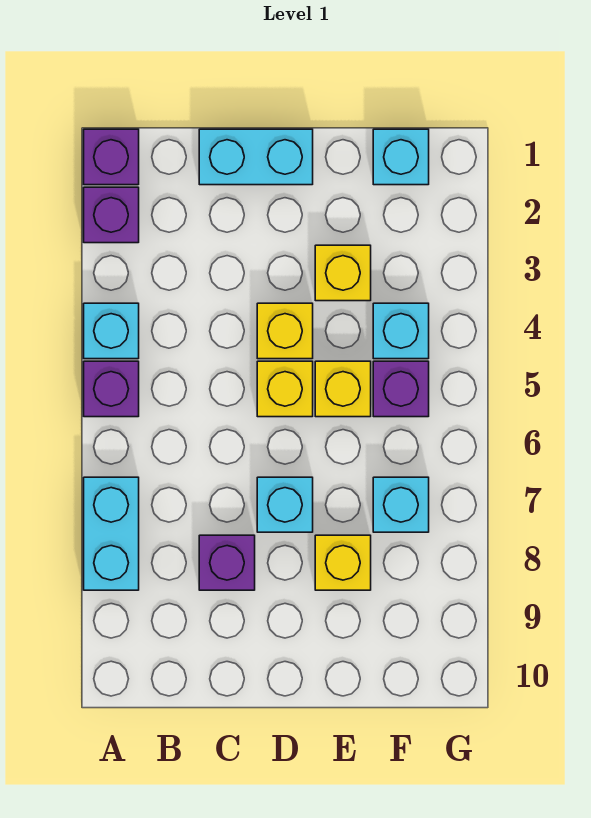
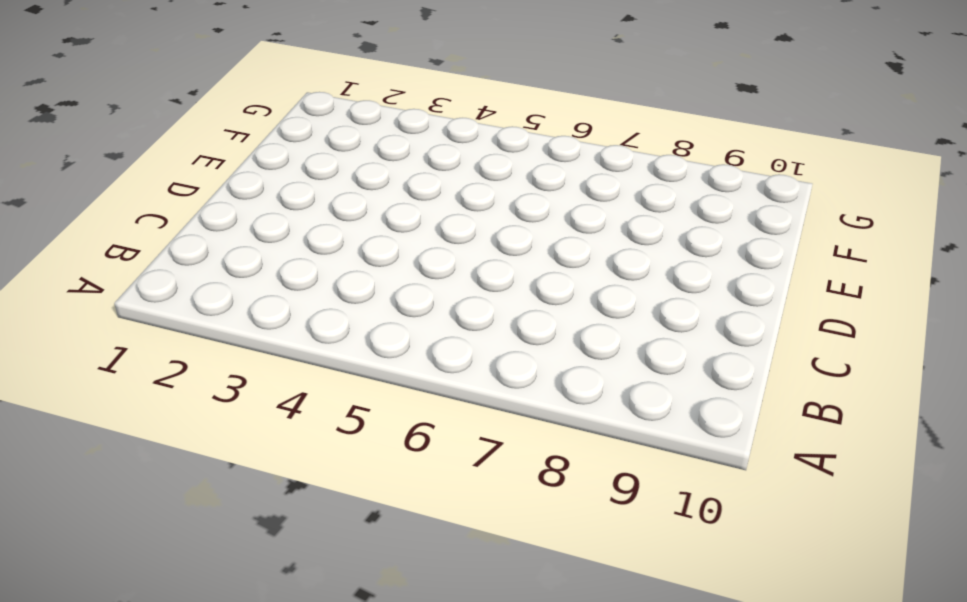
none -> purple brick A1 level 1
none -> purple brick A2 level 1
none -> cyan brick A4 level 1

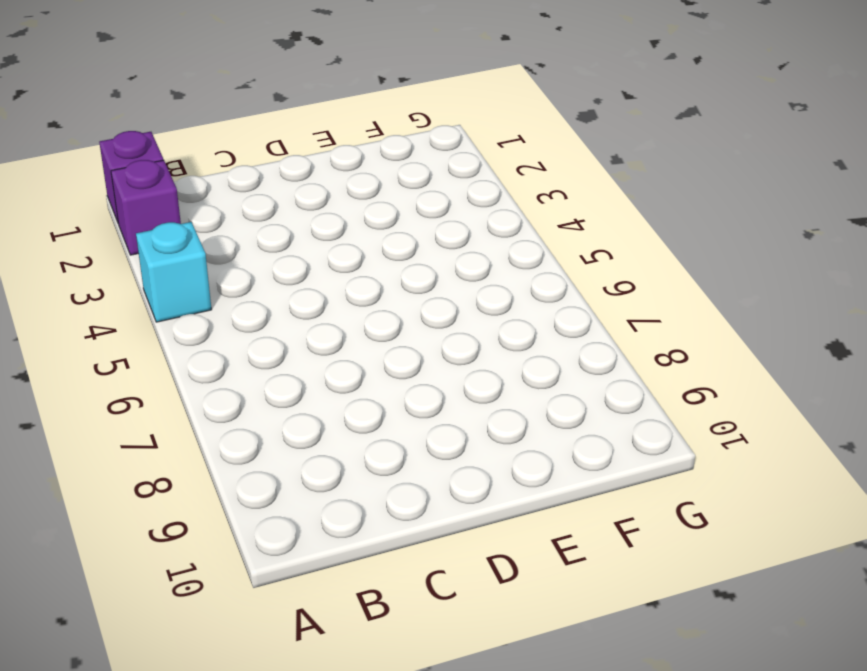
none -> purple brick A5 level 1
none -> cyan brick A7:A8 level 1
none -> cyan brick C1:D1 level 1

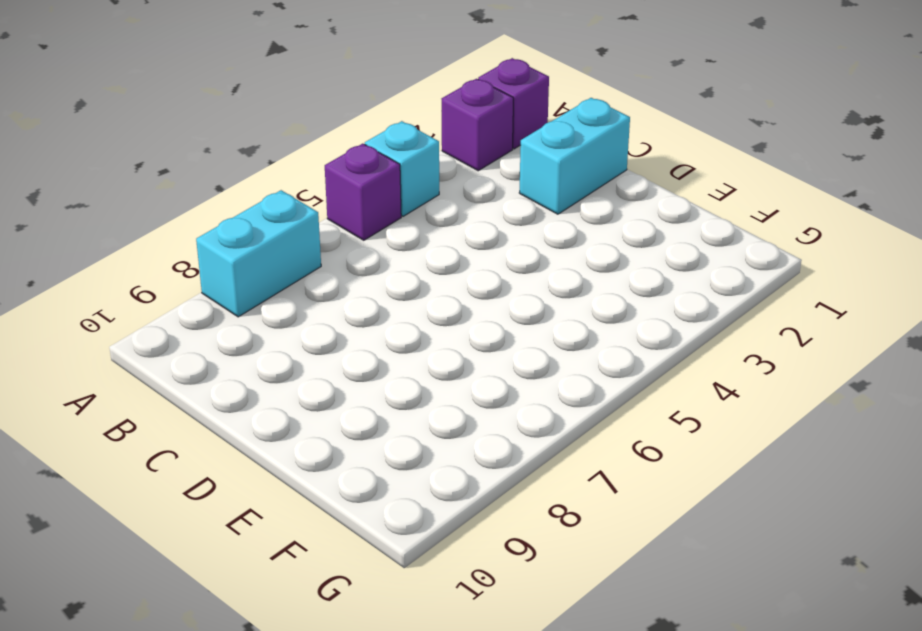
cyan brick C1:C2 level 1 -> cyan brick C1:D1 level 1
none -> purple brick C8 level 1
none -> yellow brick D4 level 1
none -> yellow brick D5 level 1

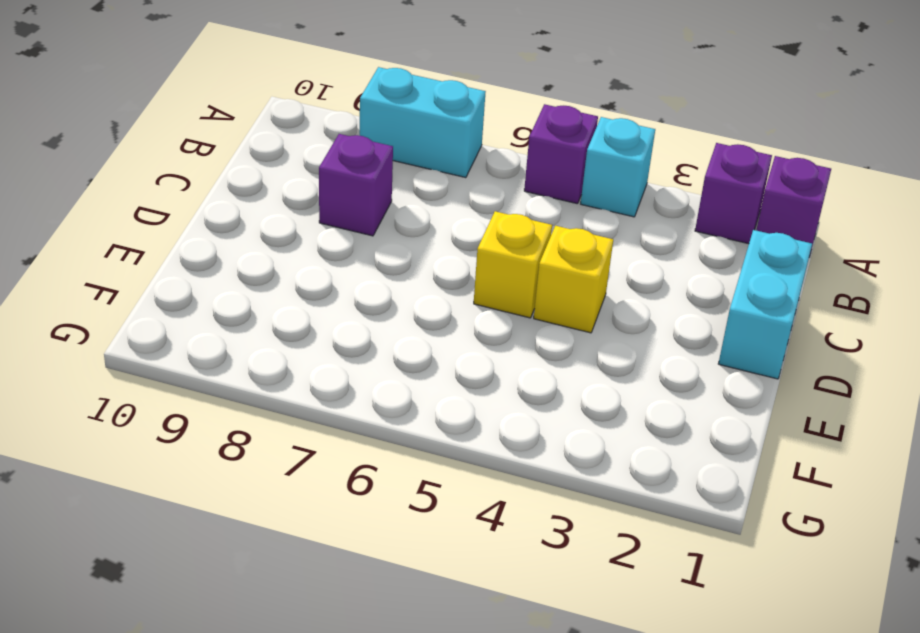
none -> cyan brick D7 level 1
none -> yellow brick E3 level 1
none -> yellow brick E5 level 1

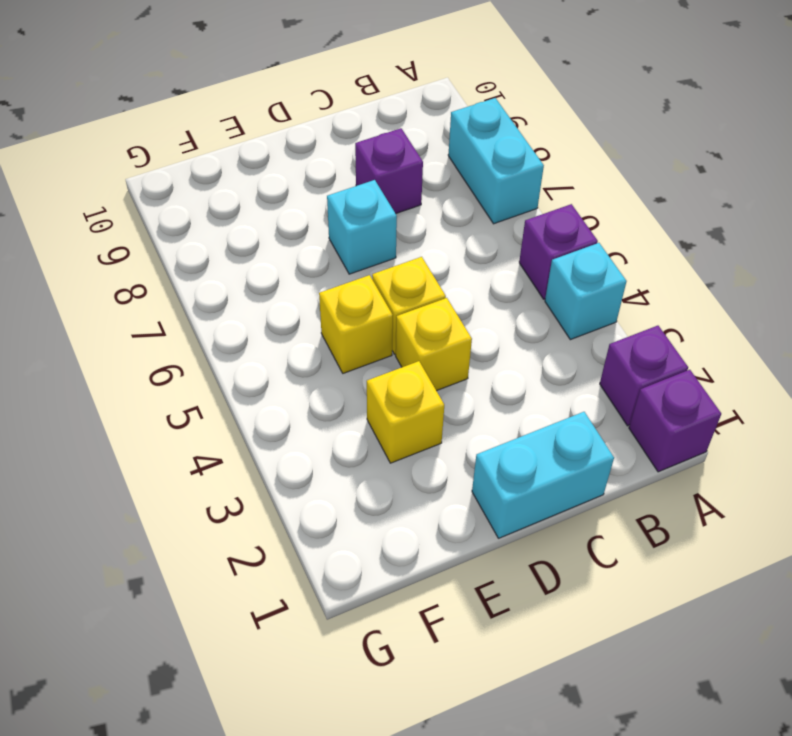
none -> yellow brick E8 level 1
none -> cyan brick F1 level 1
none -> cyan brick F4 level 1

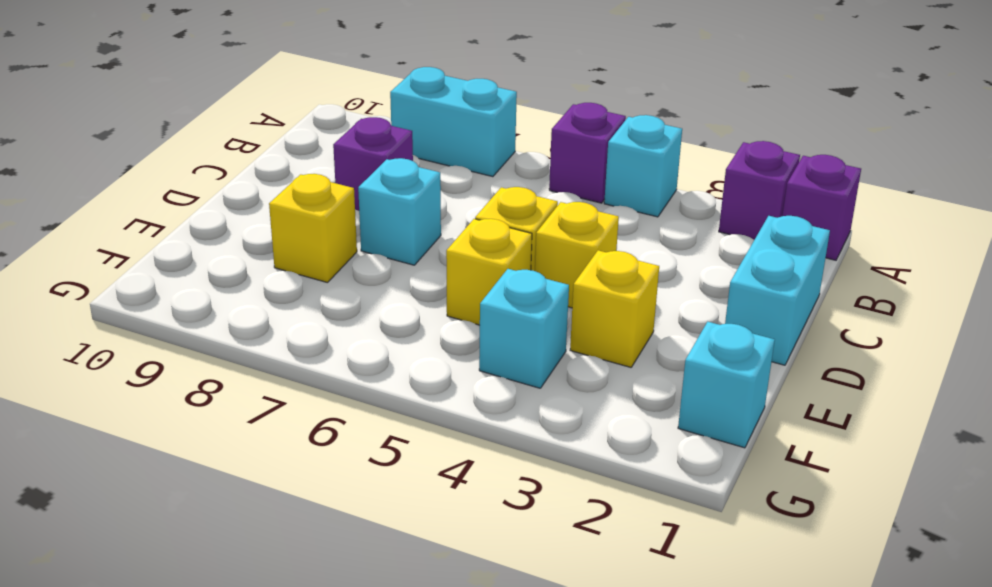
none -> purple brick F5 level 1
none -> cyan brick F7 level 1

